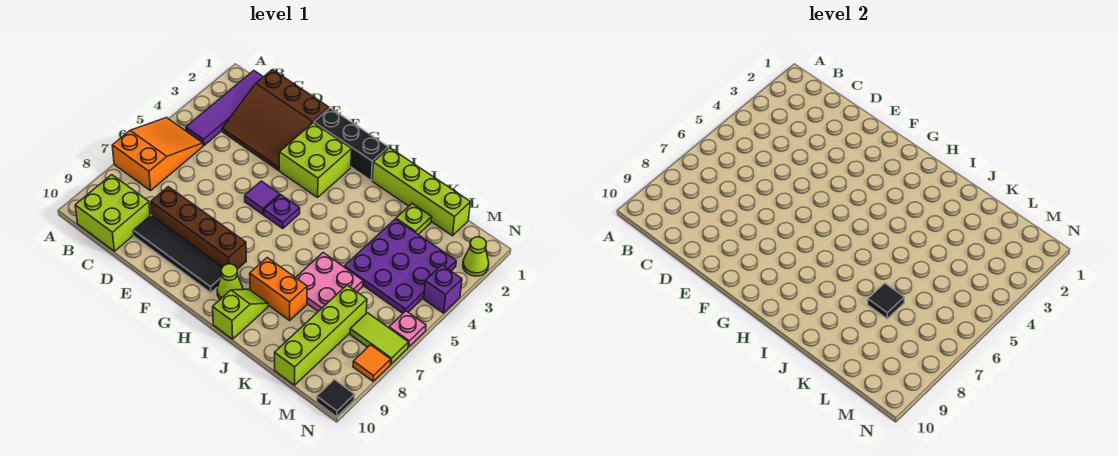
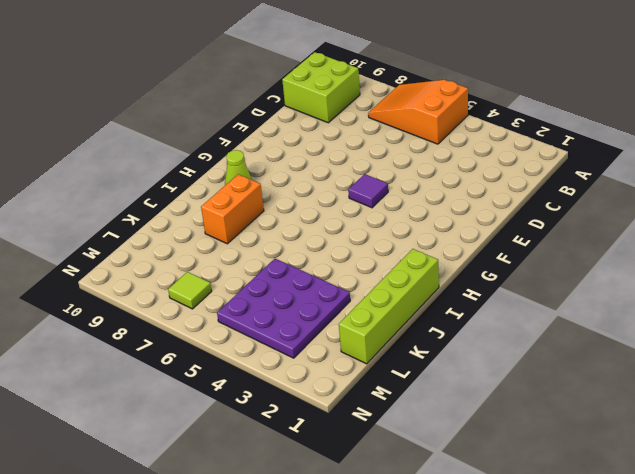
orange slope A5:B7 level 1 top 5 -> orange slope A5:B7 level 1 top 7
lime tile M7 level 1 -> lime tile M7:N7 level 1
none -> purple tile B1:B4 level 1
none -> brown slope C1:E3 level 1 top 1
none -> brown brick D8:G8 level 1

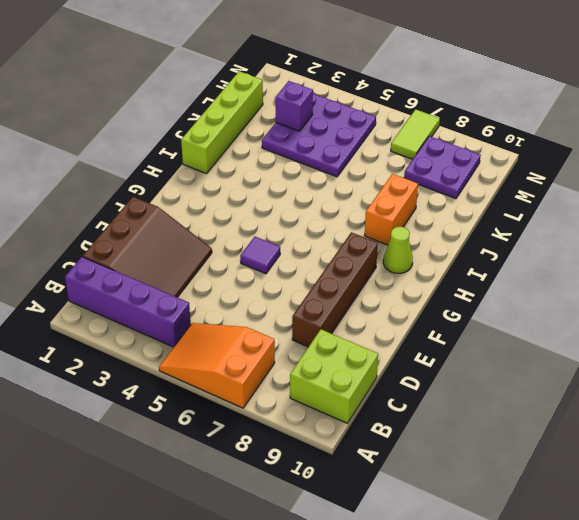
purple brick B1:B4 level 1 -> purple tile B1:B4 level 1
purple brick L3 level 2 -> purple brick N4 level 1
purple plate L8:M9 level 1 -> lime brick L7:L10 level 1
none -> black tile D9:G9 level 1
none -> black brick F1:H1 level 1
none -> lime brick F2:G3 level 1

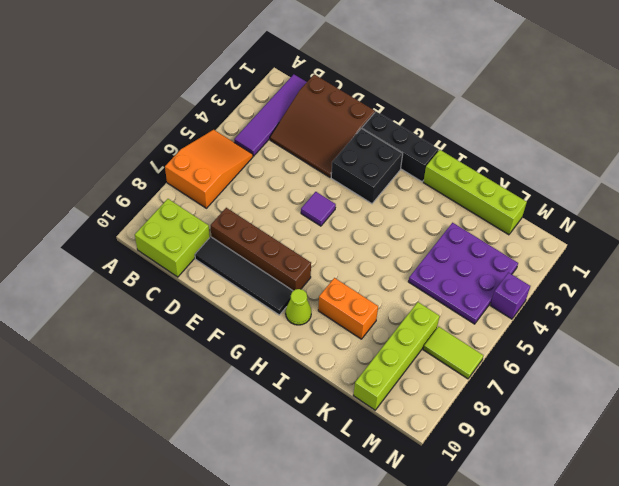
black brick F2:G3 level 1 -> lime brick F2:G3 level 1
none -> purple plate G5 level 1
none -> lime slope I9:I10 level 1 top 10
none -> pink plate J6:K7 level 1

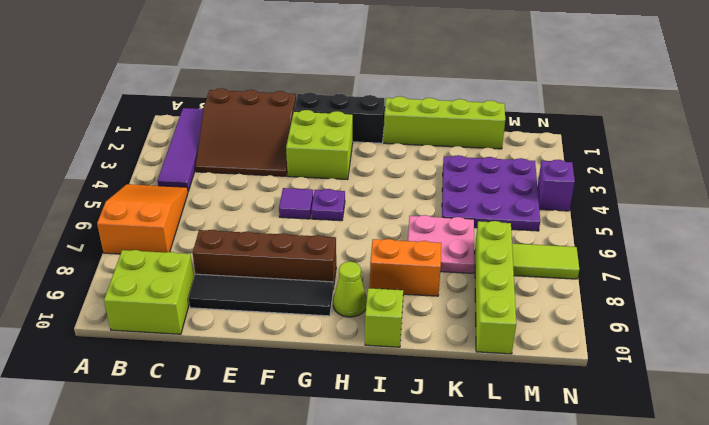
none -> lime plate K2 level 1
none -> lime cone N2 level 1
none -> pink plate N6 level 1

